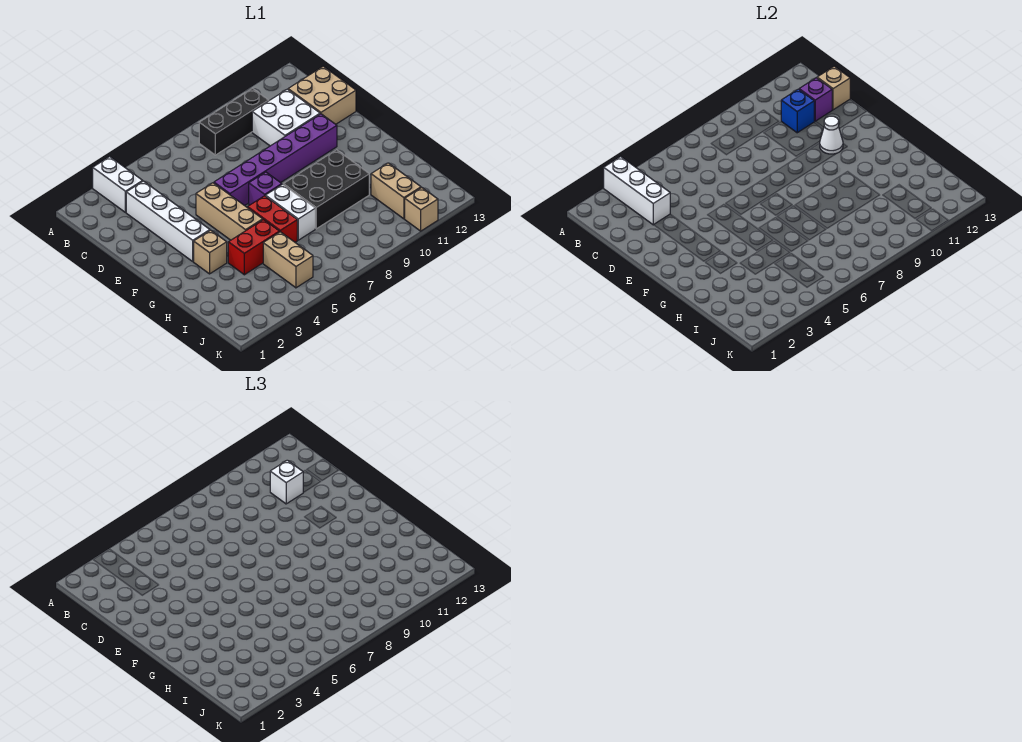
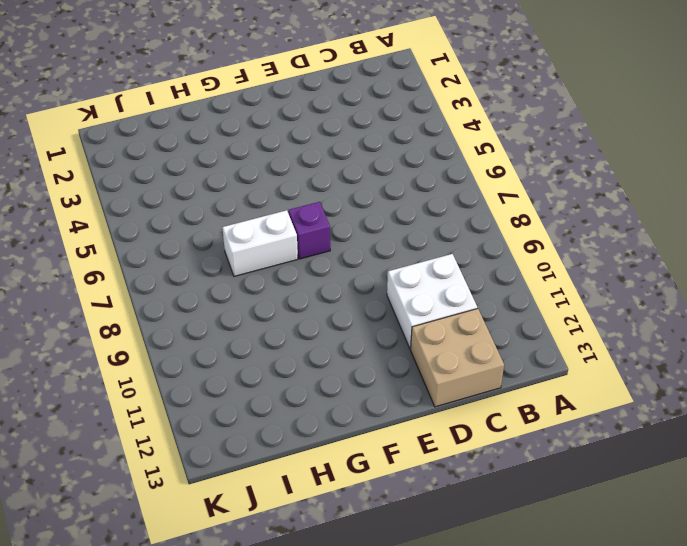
none -> white brick A3:B3 level 1
none -> black brick B8:B10 level 1
none -> white brick C3:F3 level 1

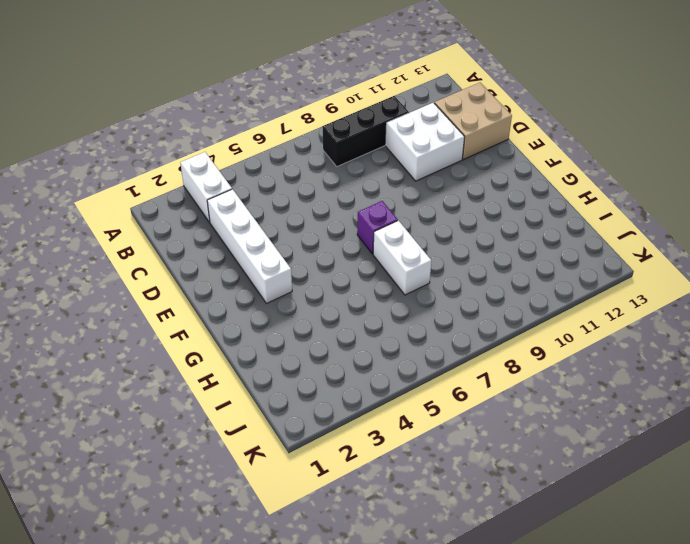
none -> tan brick E5:G5 level 1
none -> purple brick E6:E11 level 1
none -> tan brick G3 level 1

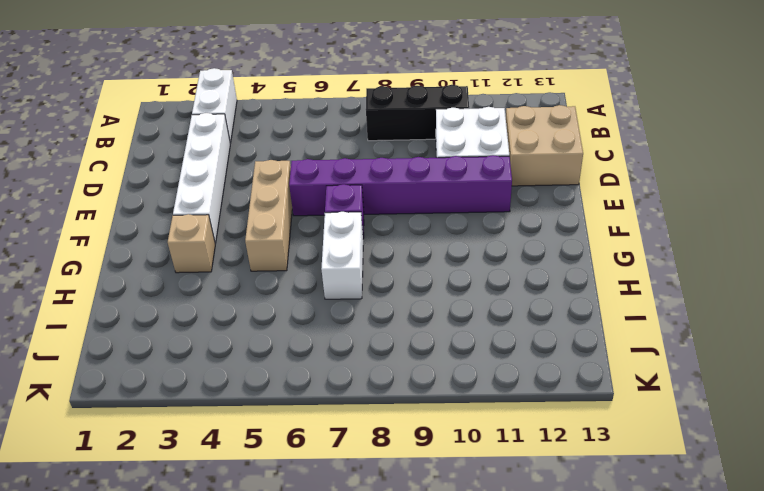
none -> red brick G6:H6 level 1
none -> black brick G8:H10 level 1
none -> red brick H4:H5 level 1

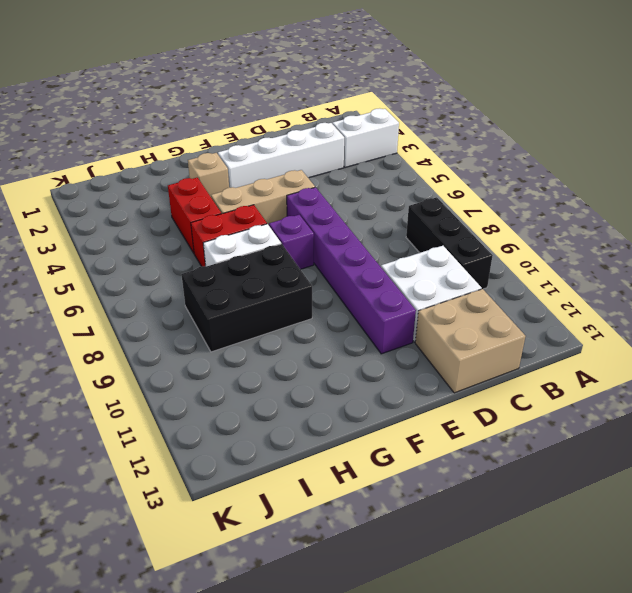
black brick G8:I9 level 1 -> black brick G8:H10 level 1
none -> tan brick I5:J5 level 1
none -> tan brick I11:J11 level 1
none -> tan brick K11 level 1

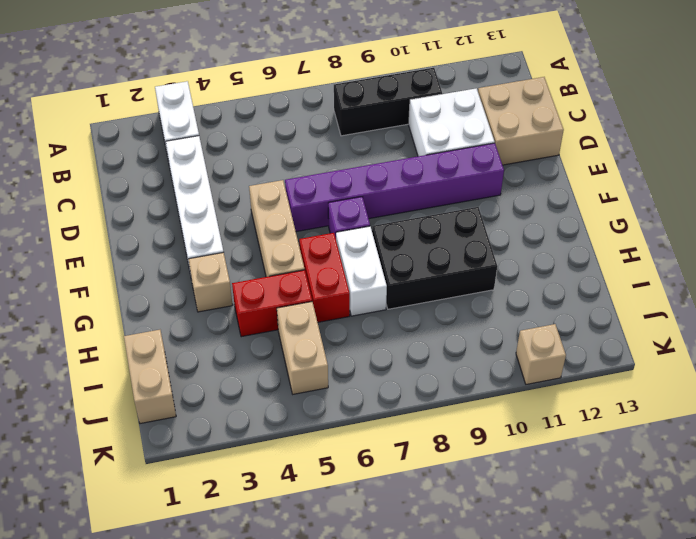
tan brick I1:J1 level 1 -> tan brick I11:J11 level 1
none -> white brick A3:C3 level 2
none -> blue brick C11 level 2
none -> purple brick C12 level 2

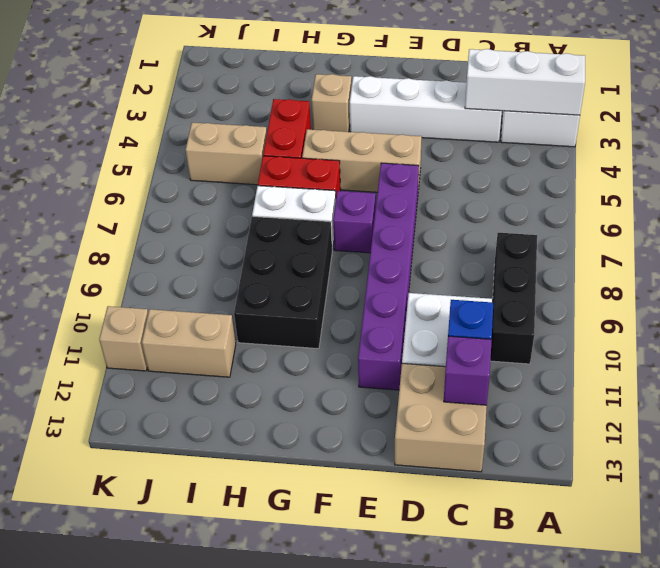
none -> tan brick C13 level 2
none -> white cone E11 level 2
none -> white brick C11 level 3

